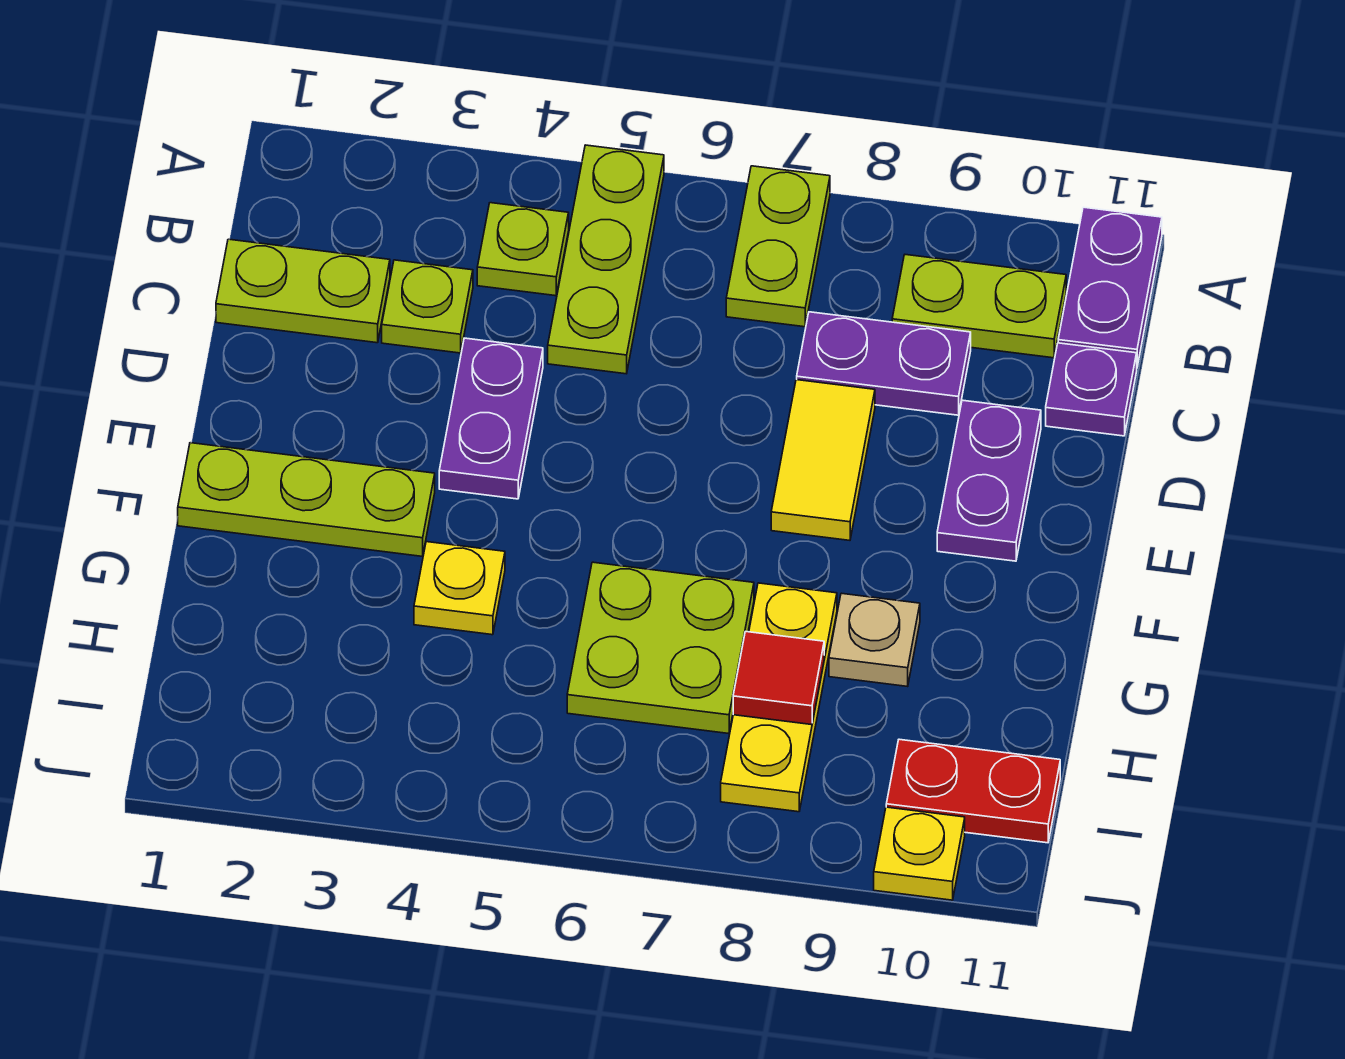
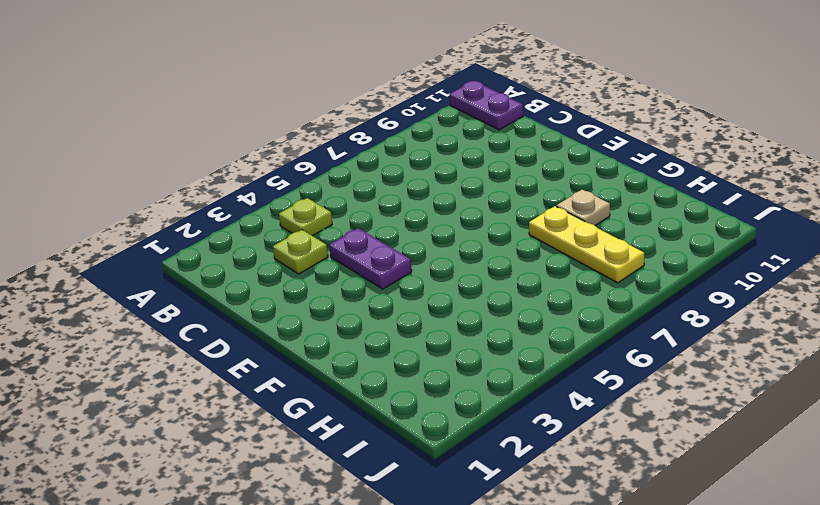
none -> lime plate A5:C5 level 1
none -> lime plate A7:B7 level 1
none -> lime plate B9:B10 level 1

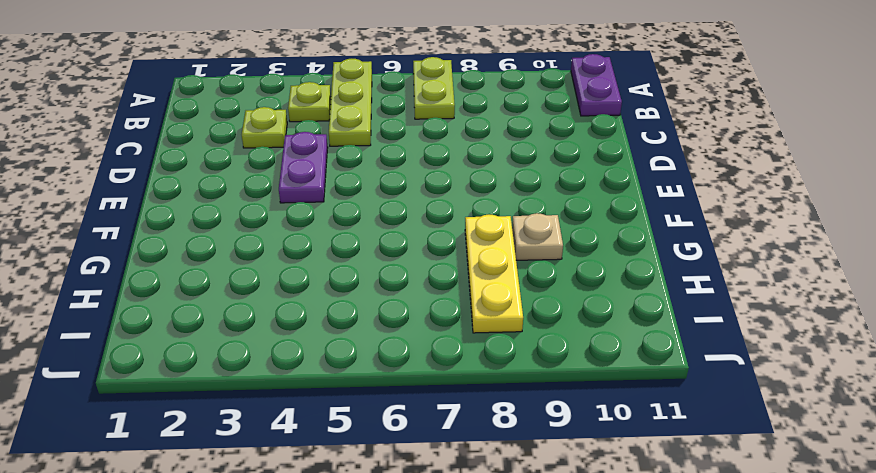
none -> lime plate B9:B10 level 1
none -> lime plate C1:C2 level 1
none -> purple plate C8:C9 level 1

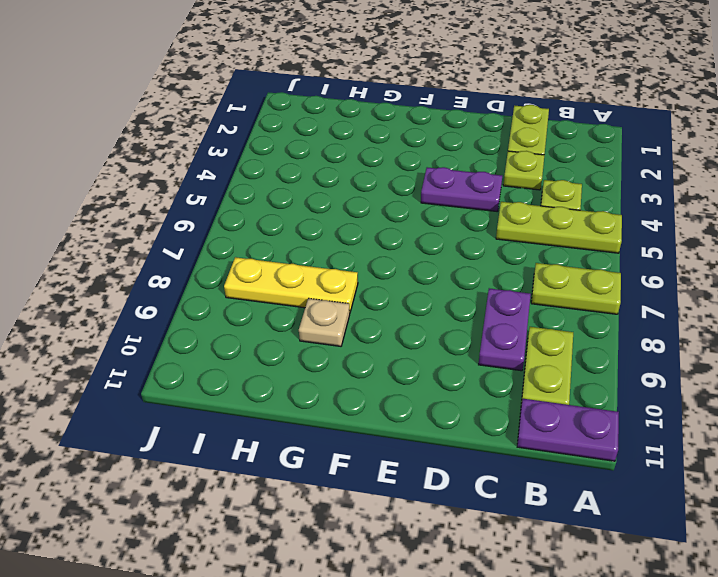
none -> purple plate C11 level 1
none -> yellow tile D8:E8 level 1
none -> purple plate D10:E10 level 1

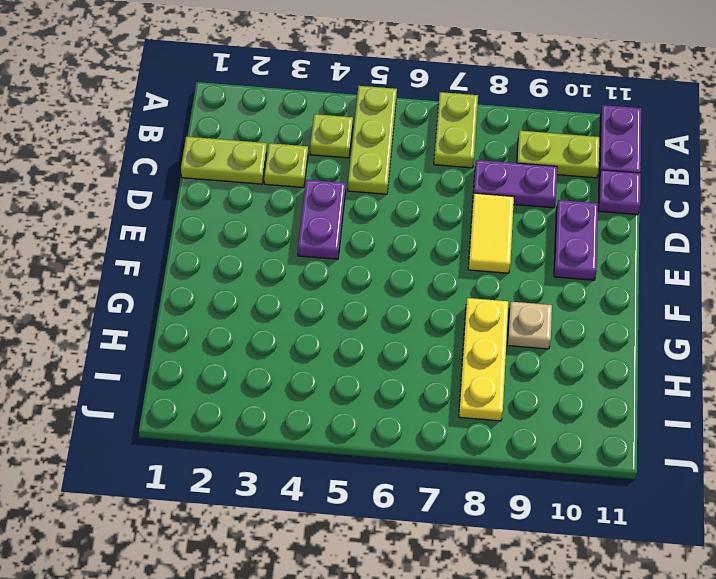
none -> lime plate F1:F3 level 1
none -> yellow plate G4 level 1
none -> lime plate G6:H7 level 1

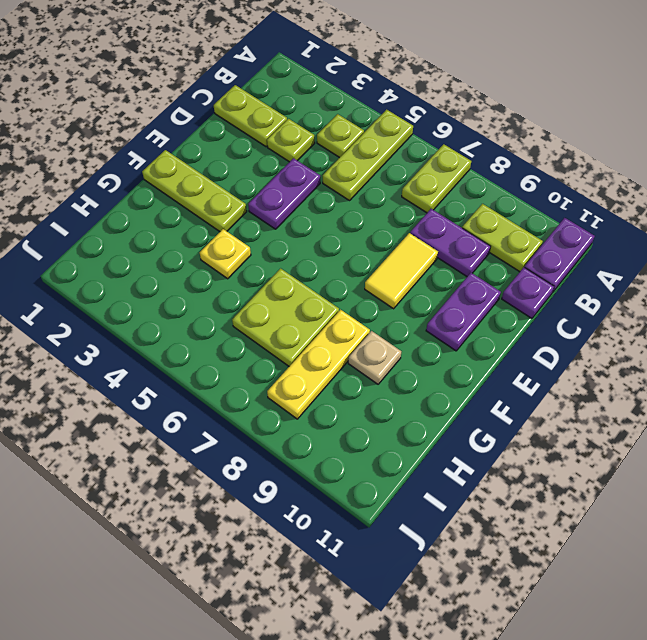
none -> red plate I10:I11 level 1
none -> yellow plate J10 level 1
none -> red tile H8 level 2

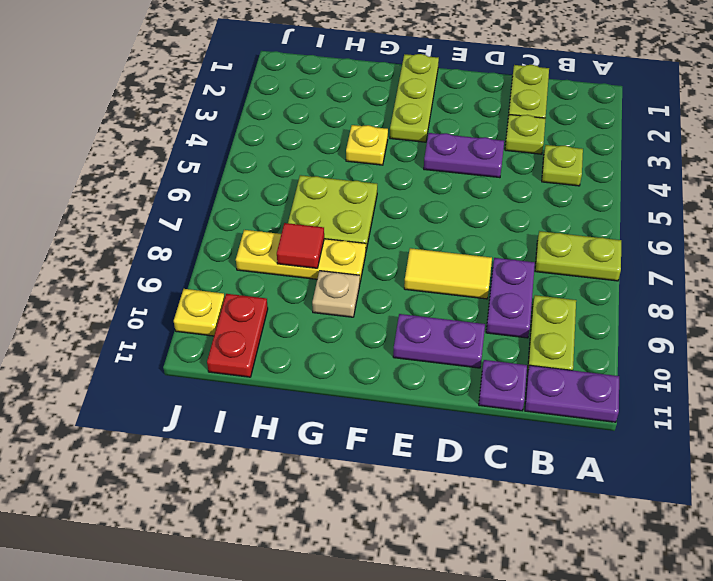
none -> lime plate A5:C5 level 1

